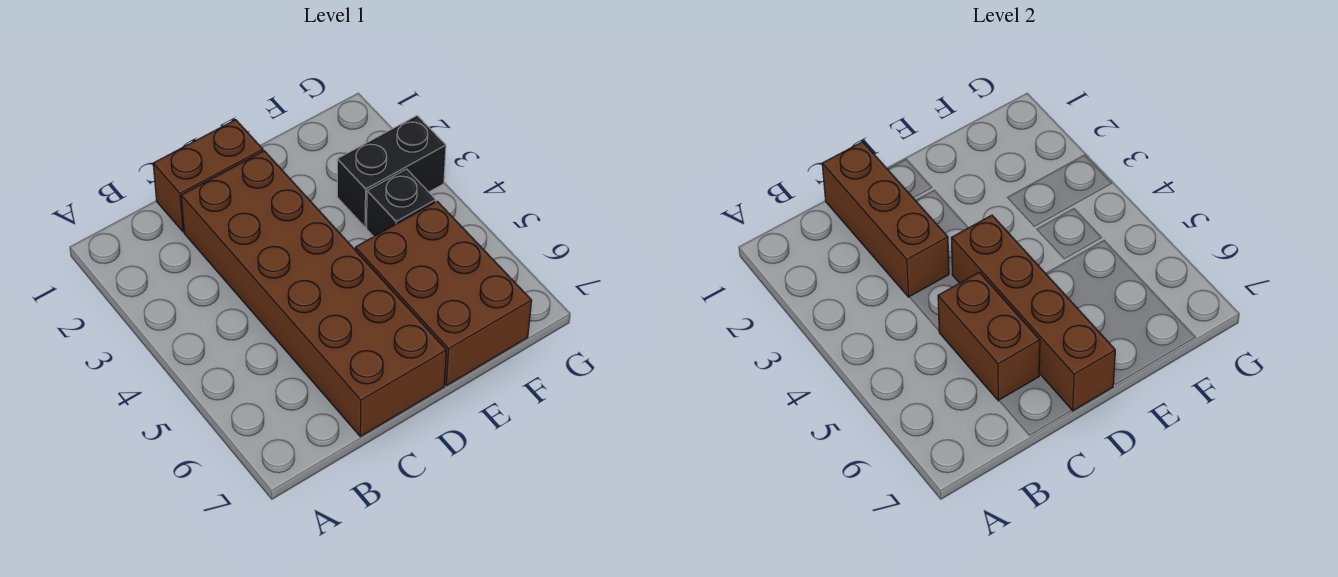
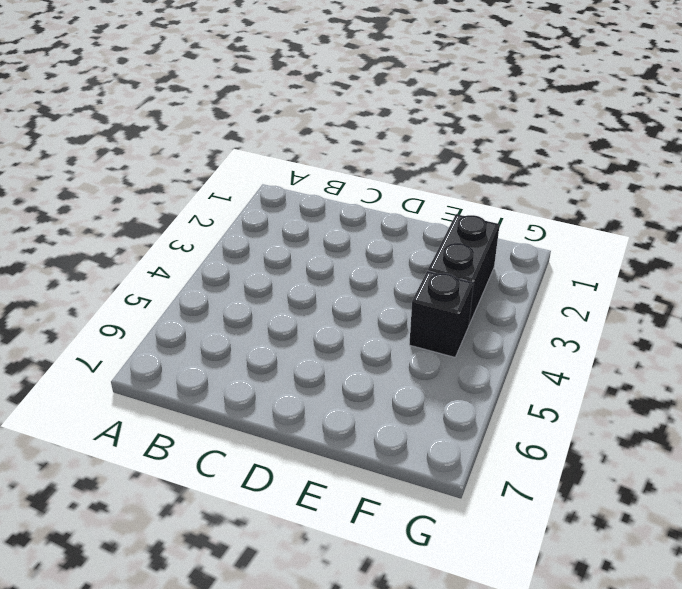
black brick F2:F3 level 1 -> black brick F3:G3 level 1
none -> brown brick C1:D1 level 1
none -> brown brick C2:D7 level 1

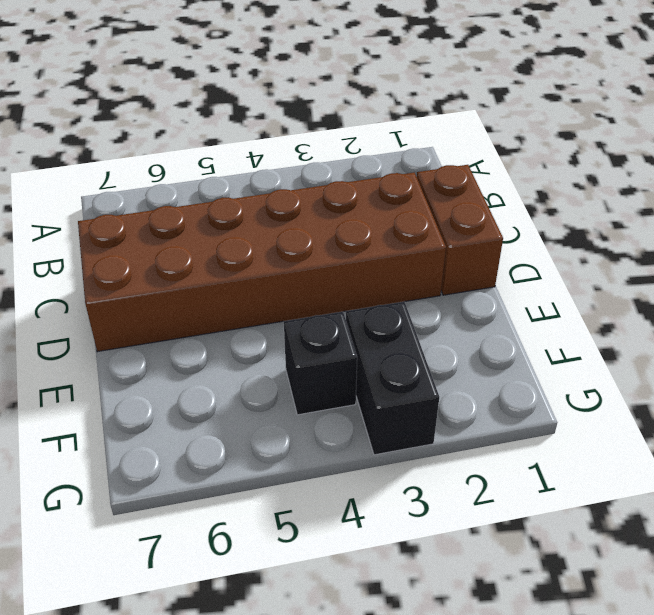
none -> brown brick E5:F7 level 1
none -> brown brick C1:C3 level 2

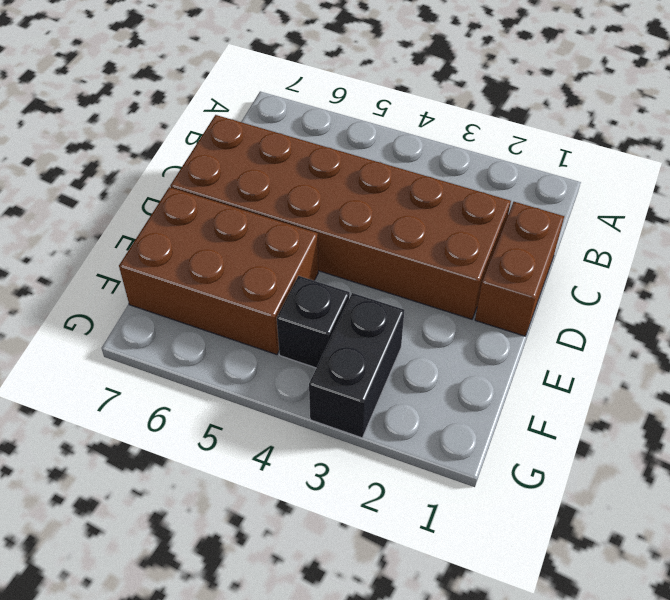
none -> brown brick C1:C3 level 2
none -> brown brick C5:C6 level 2

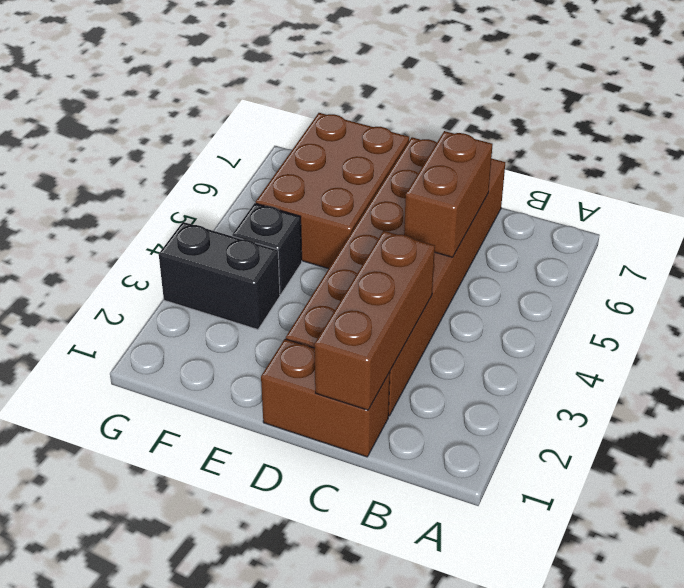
none -> brown brick D4:D7 level 2

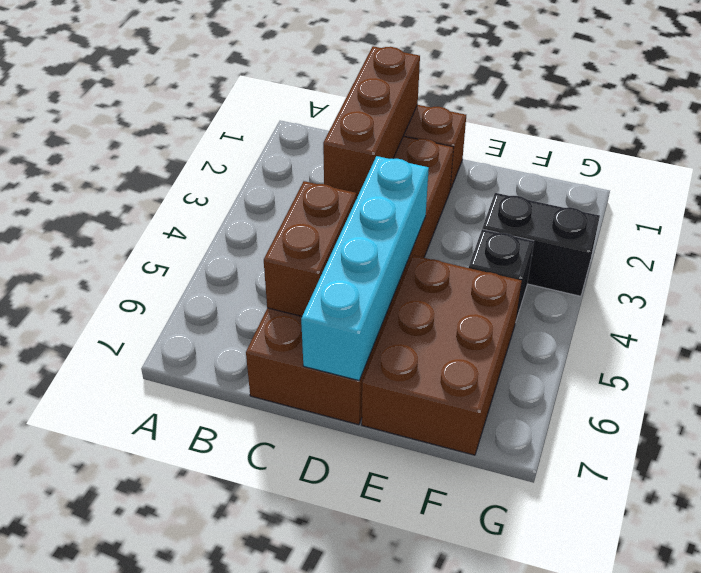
cyan brick D4:D7 level 2 -> brown brick D4:D7 level 2

